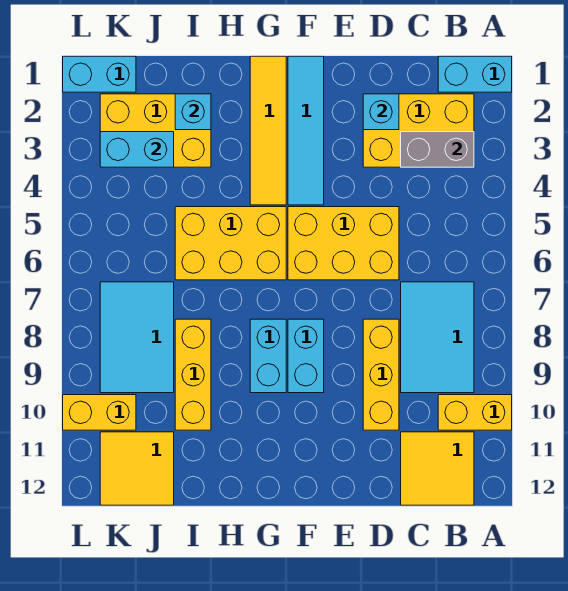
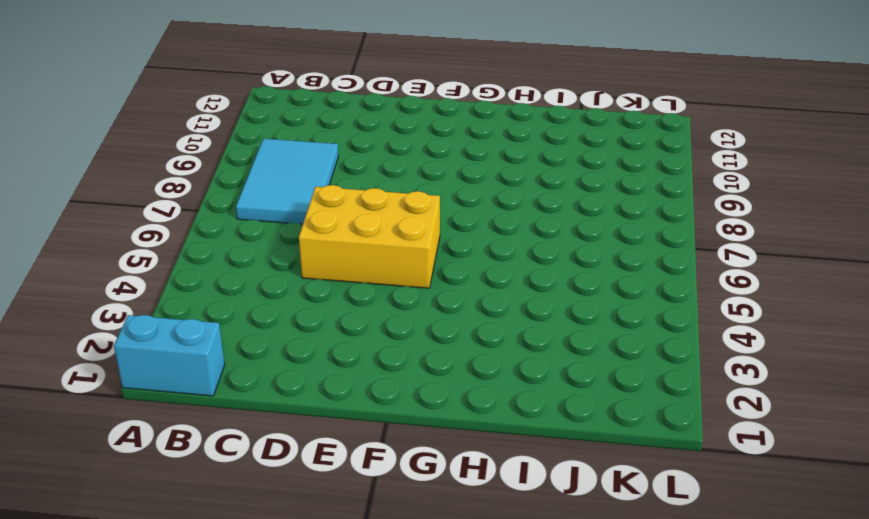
none -> yellow brick A10:B10 level 1
none -> yellow brick B2:D3 level 1
none -> yellow tile B11:C12 level 1

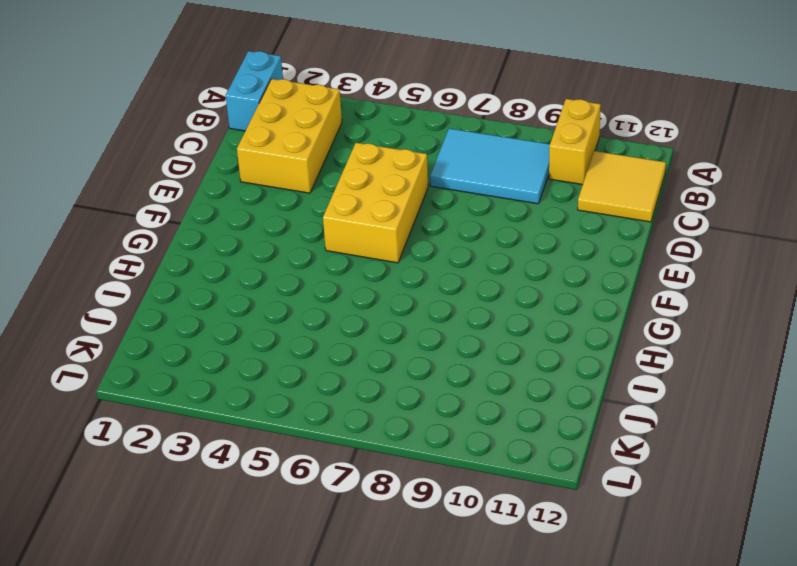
none -> yellow brick D8:D10 level 1
none -> cyan tile F1:F4 level 1
none -> cyan brick F8:F9 level 1

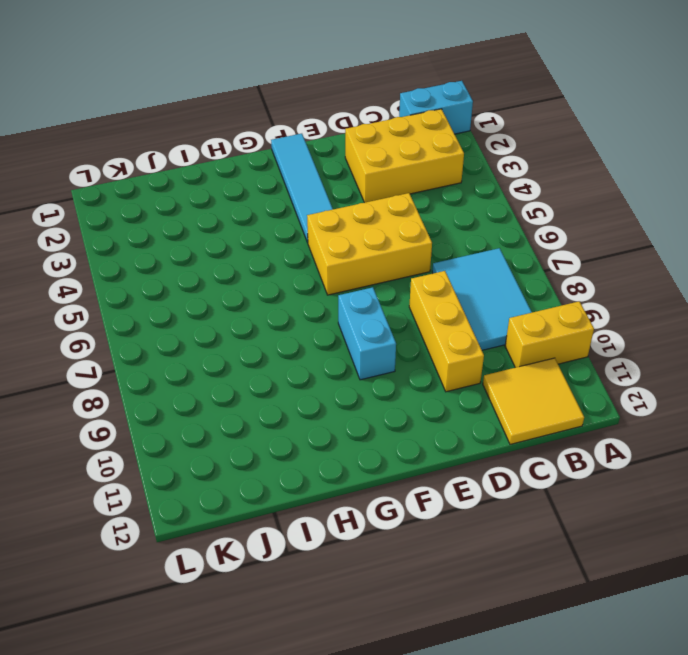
none -> yellow tile G1:G4 level 1
none -> yellow brick G5:I6 level 1
none -> cyan brick G8:G9 level 1

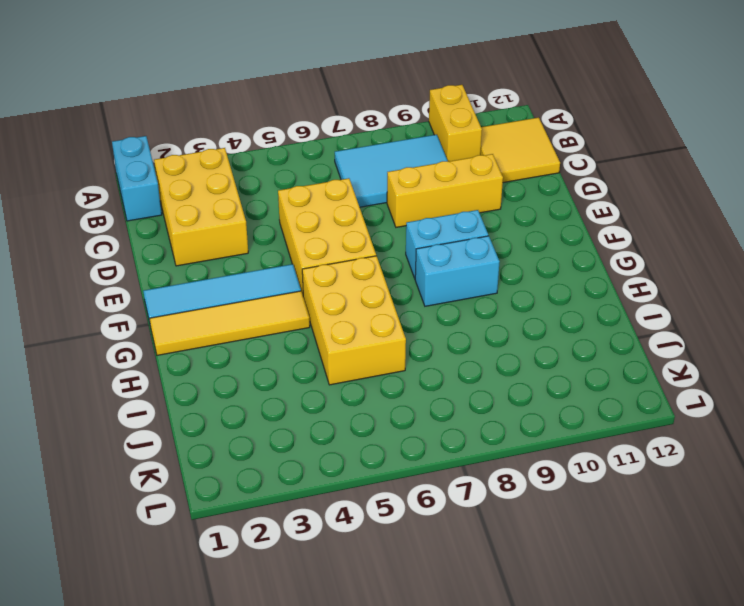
none -> yellow brick I2:K3 level 1
none -> yellow brick I8:I10 level 1
none -> cyan tile J7:K9 level 1

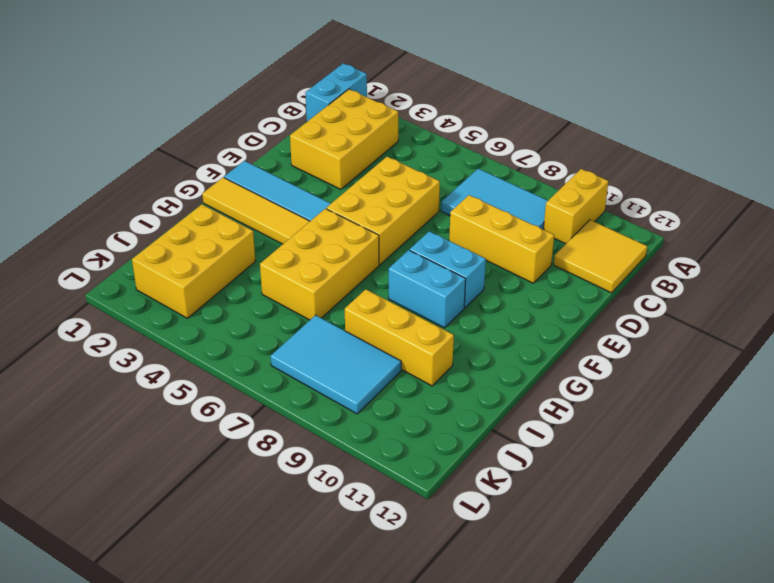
none -> yellow tile J11:K12 level 1
none -> cyan brick K1:L1 level 1
none -> yellow brick K10:L10 level 1

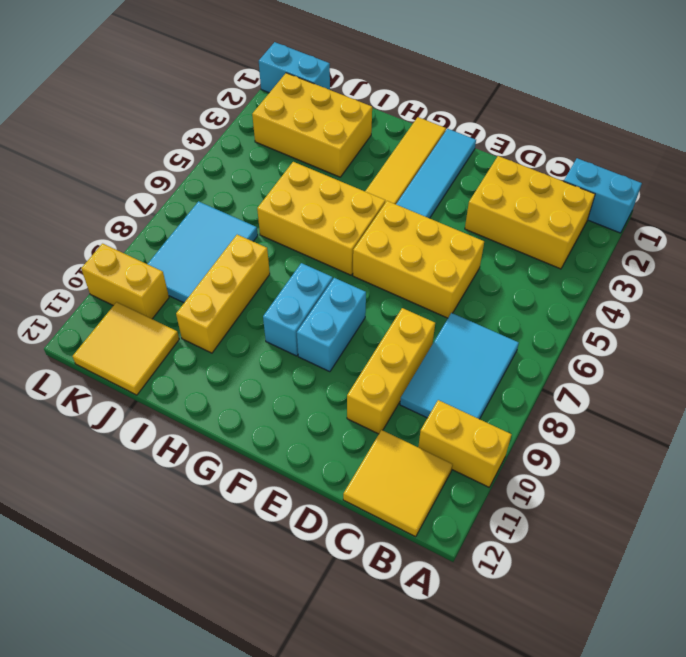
none -> grey brick B3:C3 level 2
none -> cyan brick D2 level 2
none -> cyan brick I2 level 2

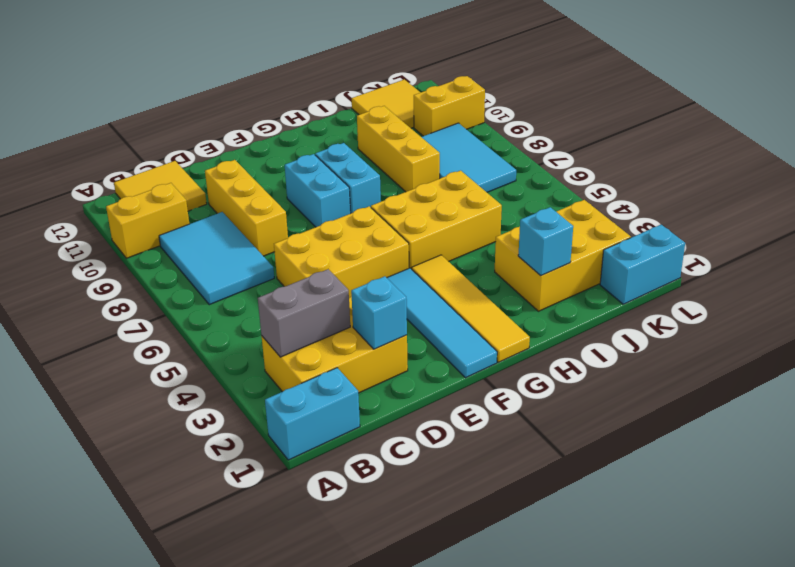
none -> cyan brick J3:K3 level 2

